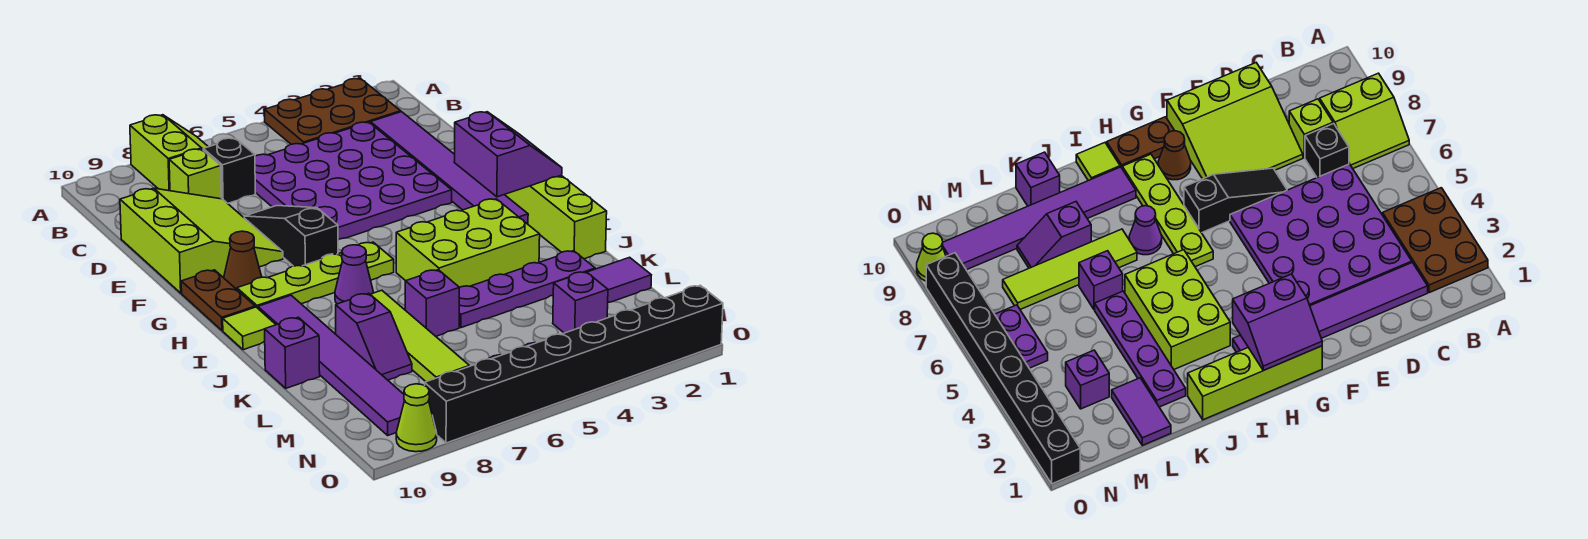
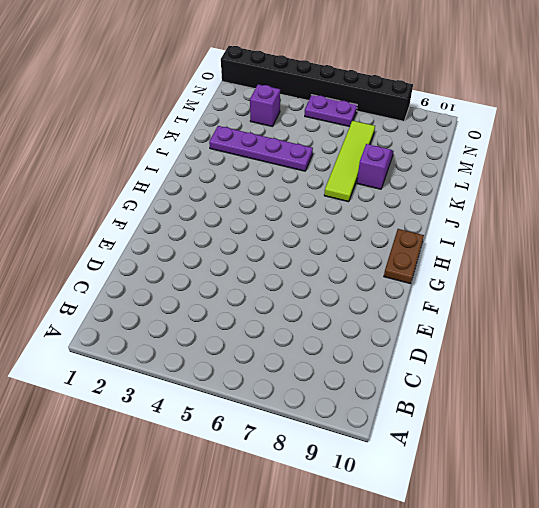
none -> brown plate A2:B4 level 1
none -> lime slope A7:B8 level 1 top 8
none -> purple tile C2:H2 level 1

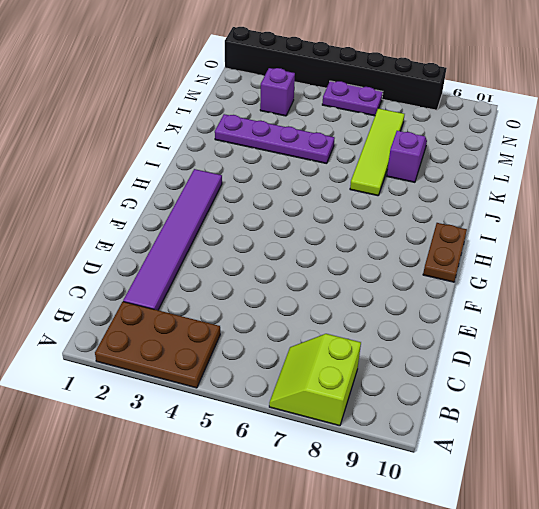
none -> purple plate C3:F6 level 1
none -> black brick C7 level 1
none -> lime brick C8 level 1

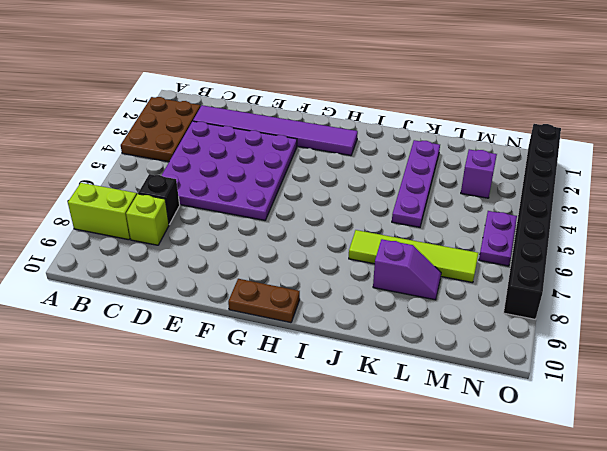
none -> lime slope D8:F10 level 1 top 10
none -> black slope E7:G7 level 1 top G
none -> lime brick G1:J1 level 1

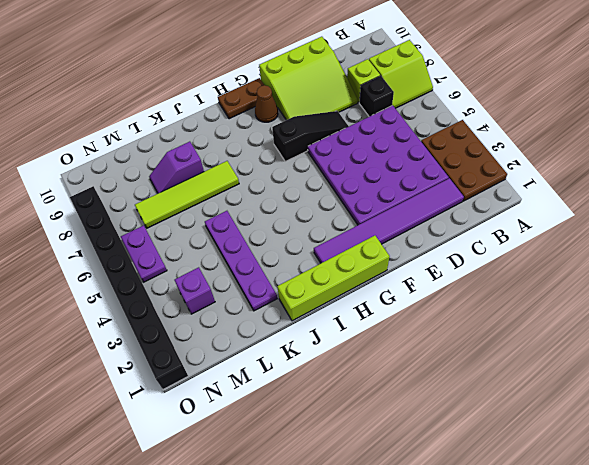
none -> lime plate H6:H9 level 1
none -> lime brick I3:J5 level 1
none -> purple cone I7 level 1

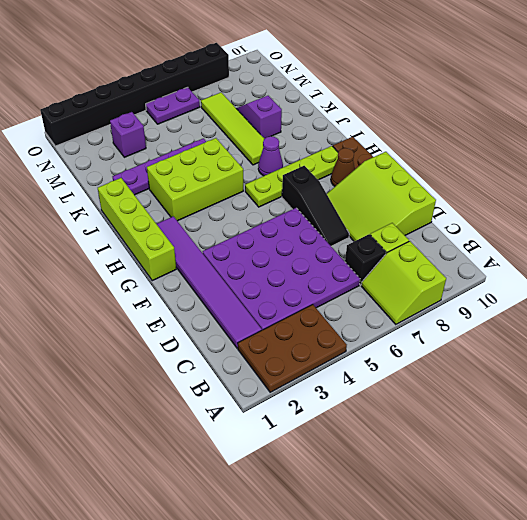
none -> purple tile I9:N9 level 1
none -> lime tile I10 level 1
none -> purple brick K6 level 1

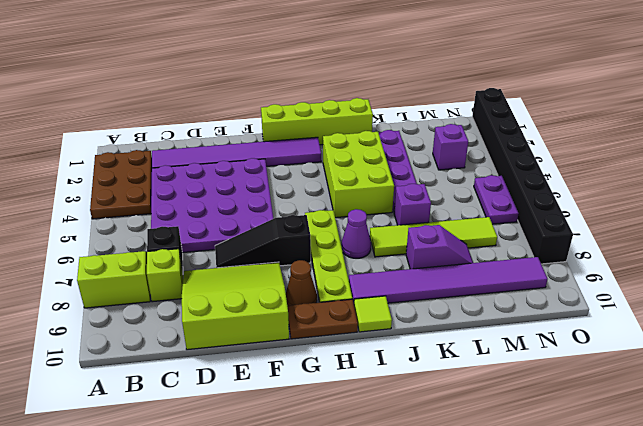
none -> purple brick K10 level 1
none -> purple tile L1:L2 level 1
none -> lime cone O9 level 1

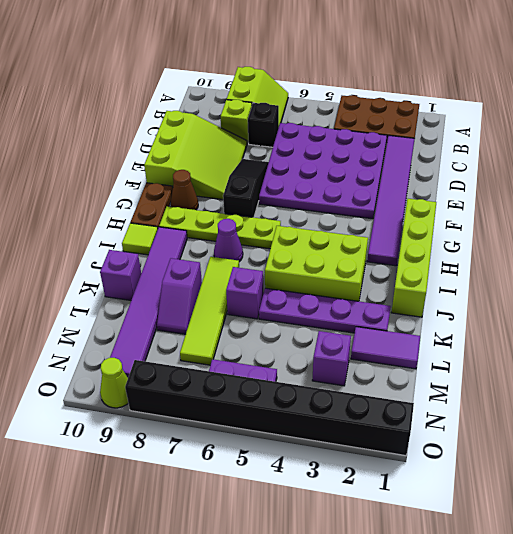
none -> purple slope G1:H2 level 2 top 2

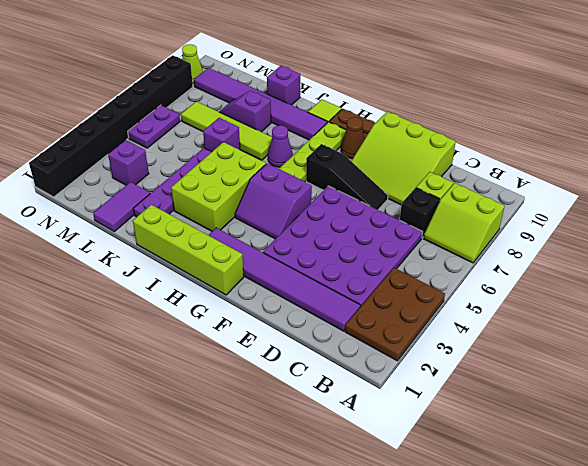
purple slope G4:H5 level 1 top 5 -> purple slope G1:H2 level 2 top 2

